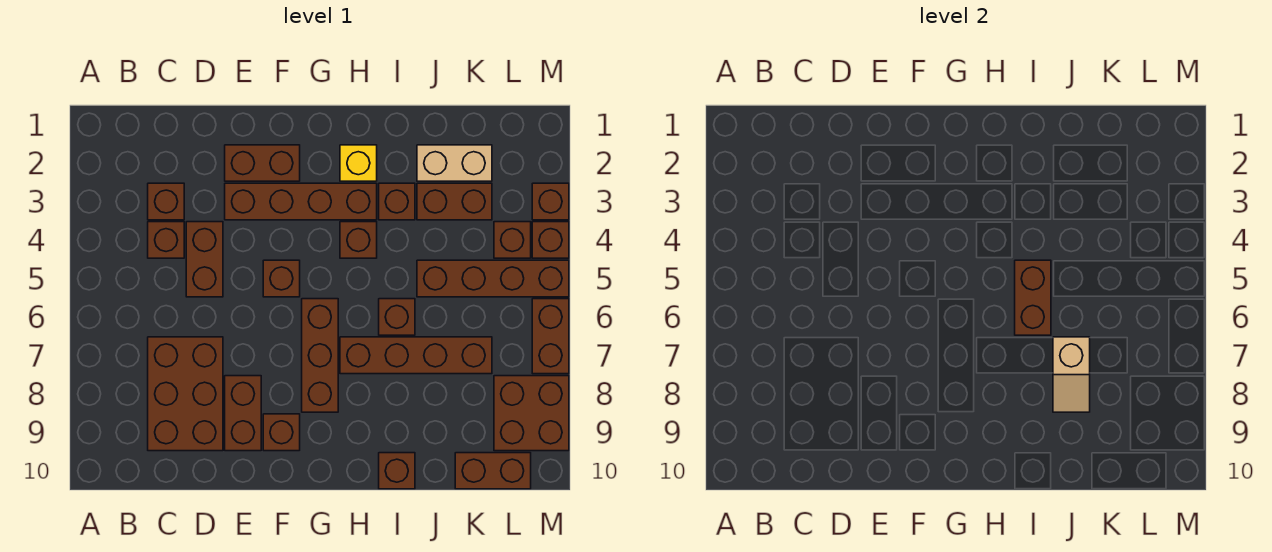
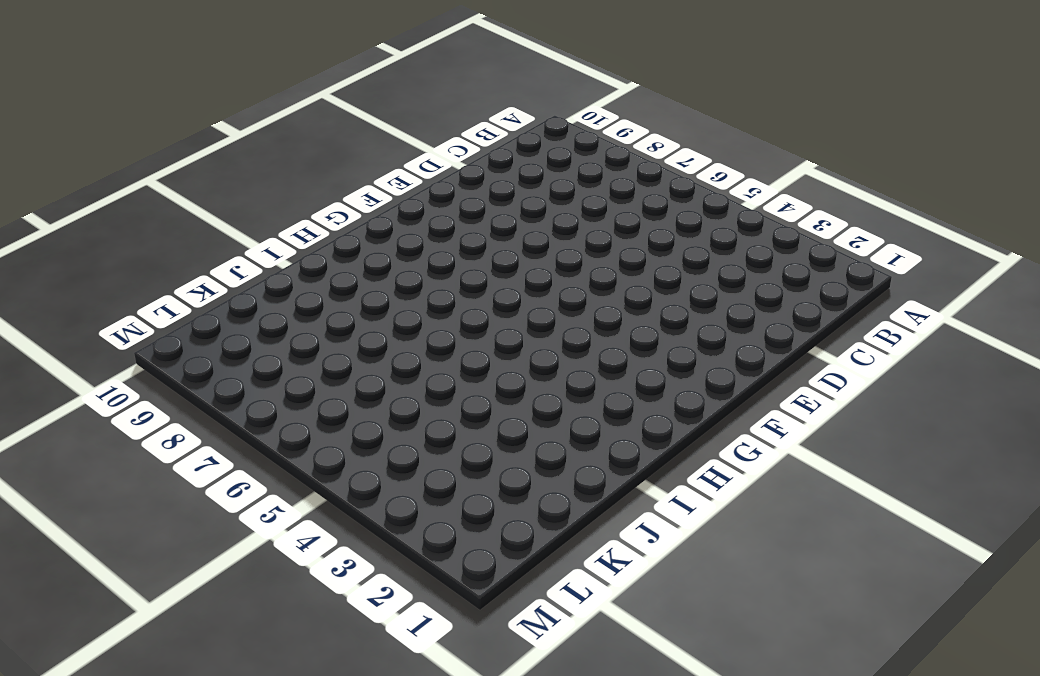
none -> brown brick C3 level 1
none -> brown brick C4 level 1
none -> brown brick C7:D9 level 1

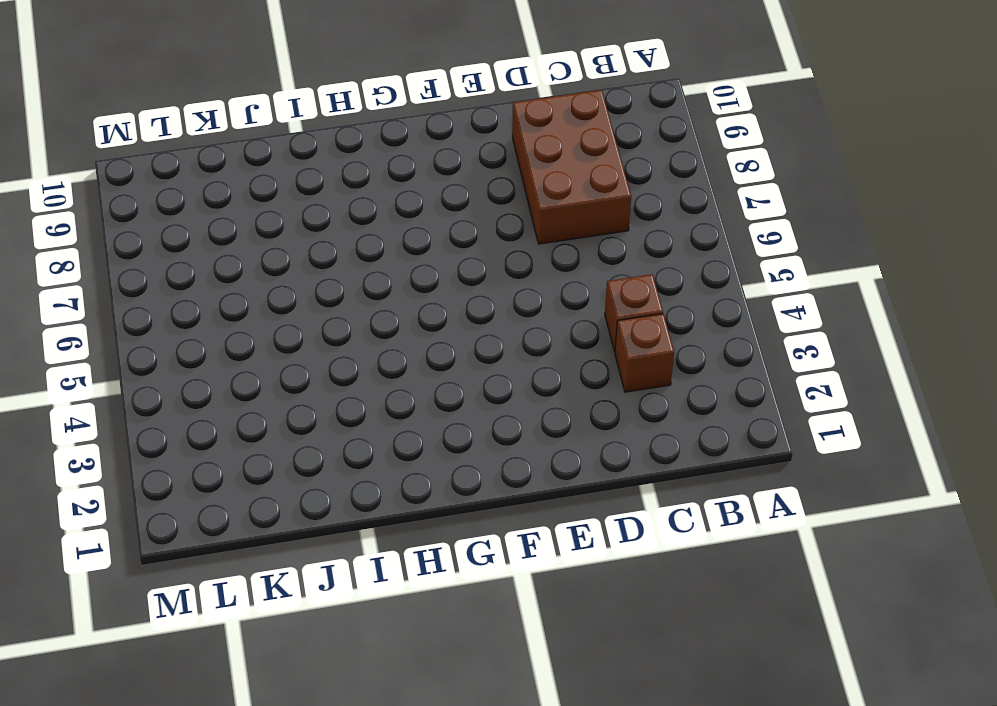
none -> brown brick D4:D5 level 1
none -> brown brick E2:F2 level 1
none -> brown brick E3:H3 level 1

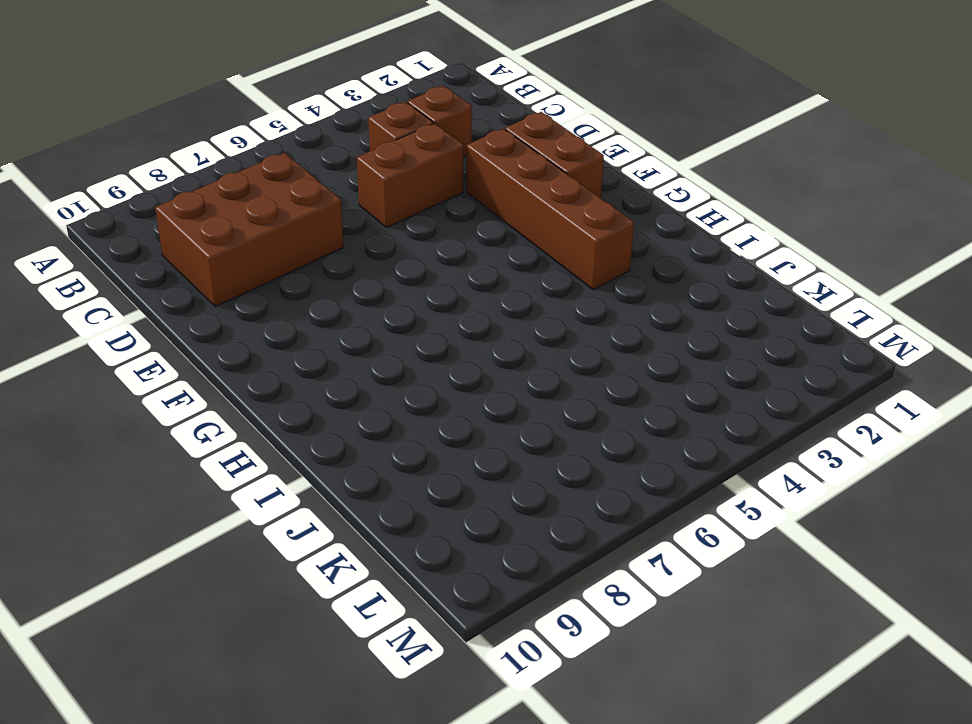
none -> brown brick E8:E9 level 1
none -> brown brick F5 level 1
none -> brown brick F9 level 1

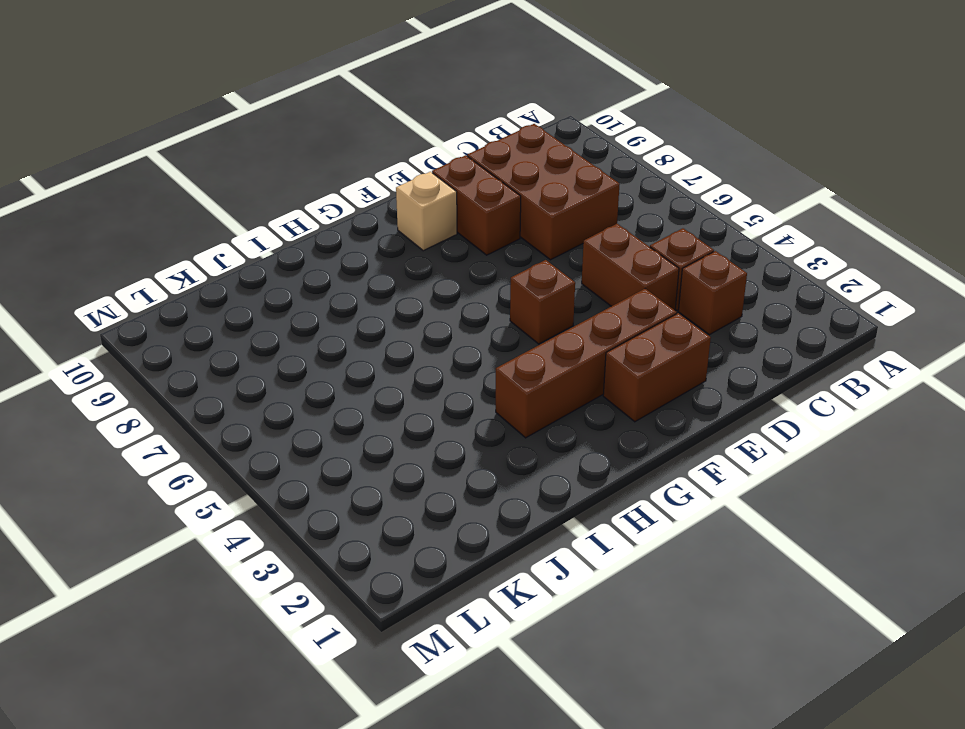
tan brick F9 level 1 -> brown brick F9 level 1
none -> brown brick G6:G8 level 1
none -> yellow brick H2 level 1
none -> brown brick H4 level 1

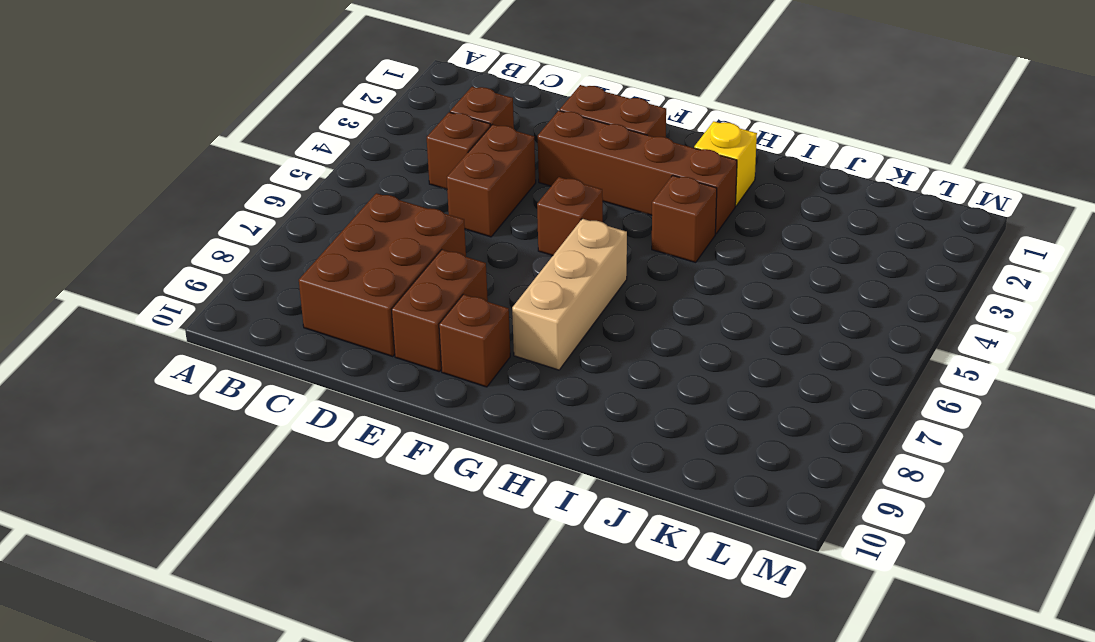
tan brick G6:G8 level 1 -> brown brick G6:G8 level 1
none -> brown brick H7:K7 level 1
none -> brown brick I3 level 1
none -> brown brick I6 level 1

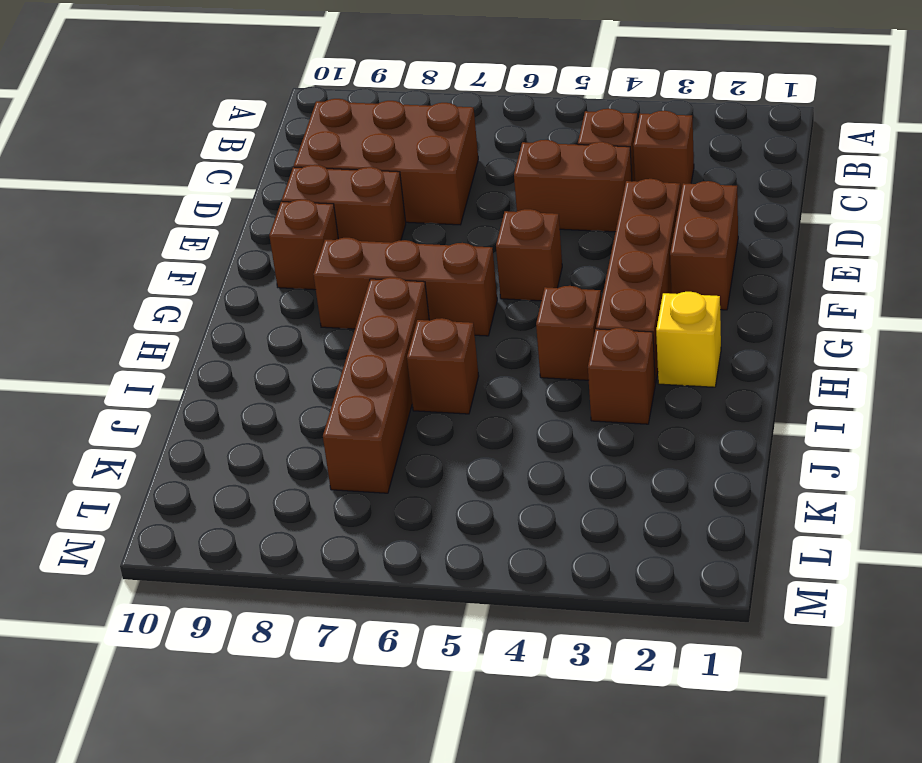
none -> brown brick I10 level 1
none -> tan brick J2:K2 level 1
none -> brown brick J3:K3 level 1

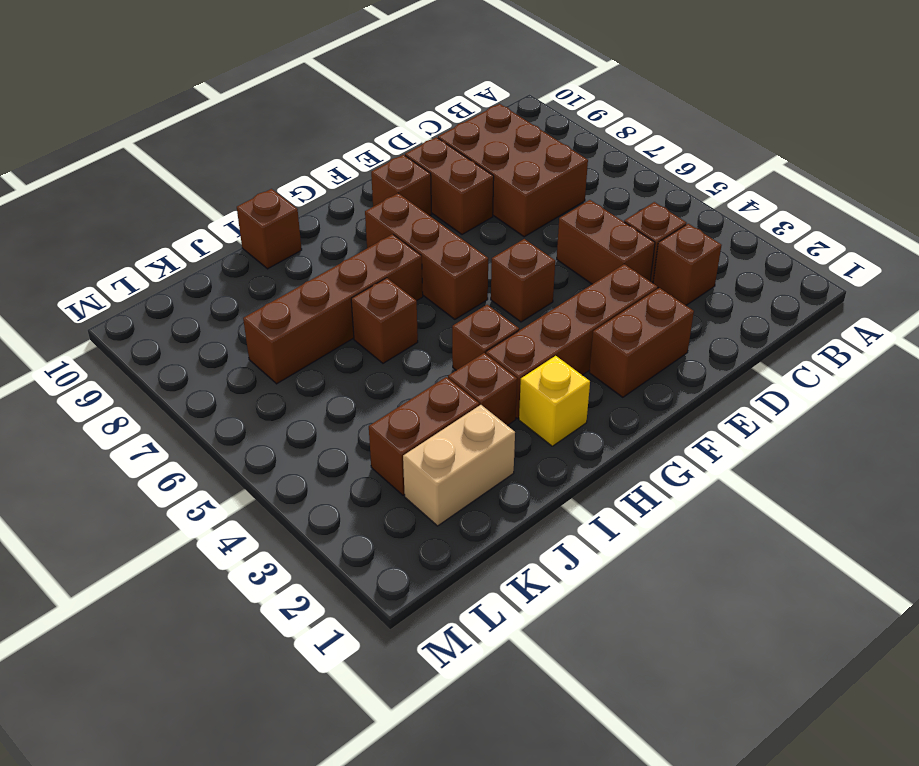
none -> brown brick J5:M5 level 1
none -> brown brick K10:L10 level 1
none -> brown brick L4 level 1

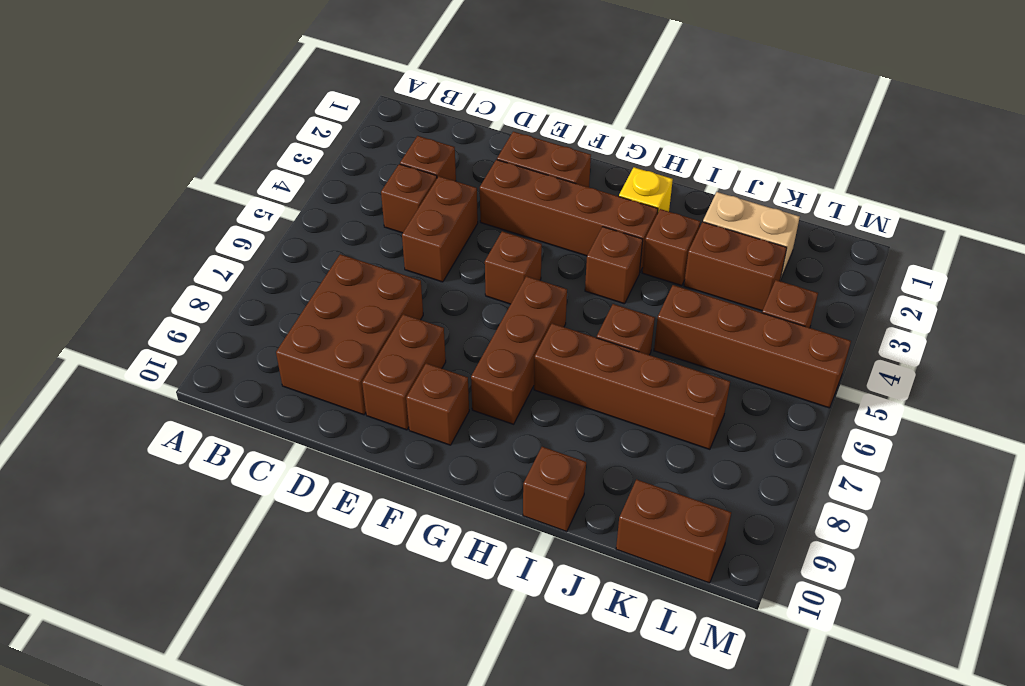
none -> brown brick L8:M9 level 1
none -> brown brick M3 level 1
none -> brown brick M4 level 1

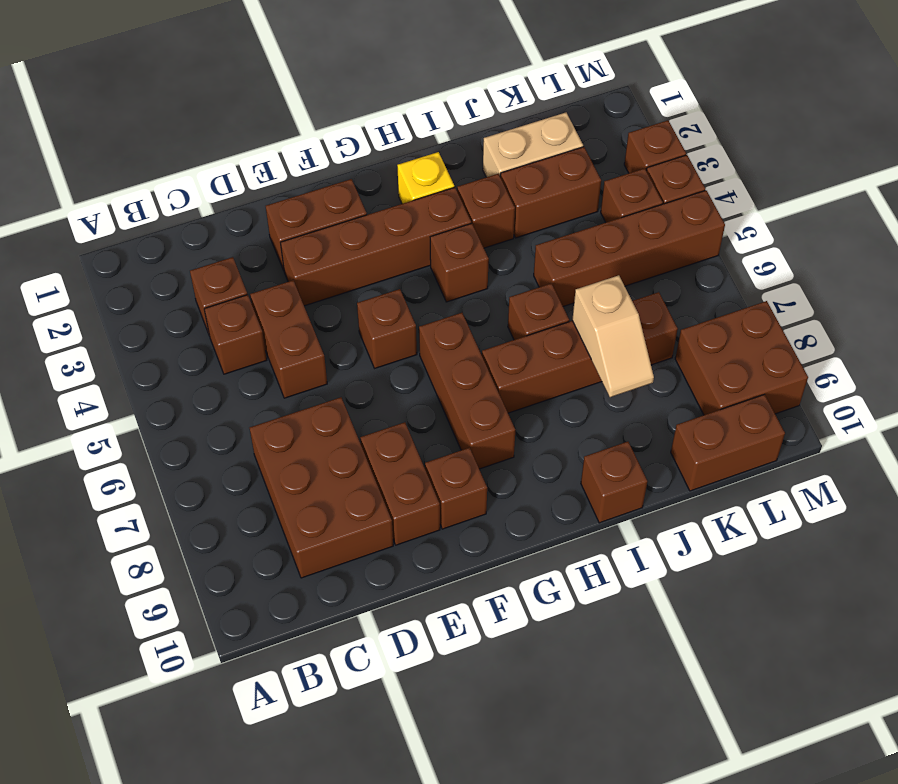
none -> brown brick M6:M7 level 1
none -> brown brick I5:I6 level 2

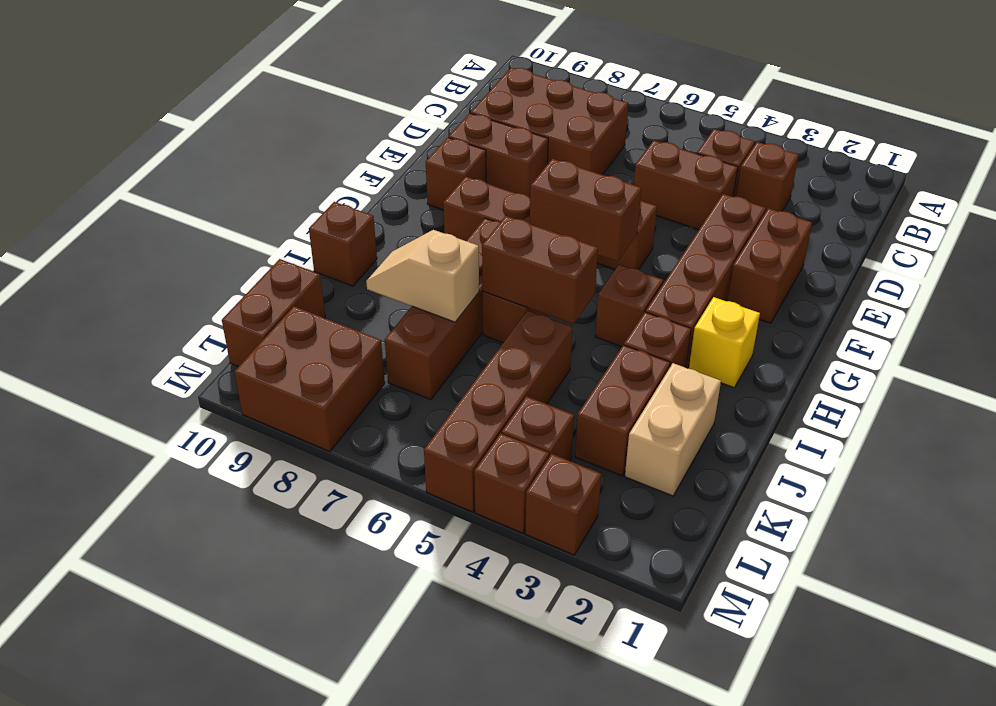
brown brick G5:G6 level 2 -> brown brick M6:M7 level 1

